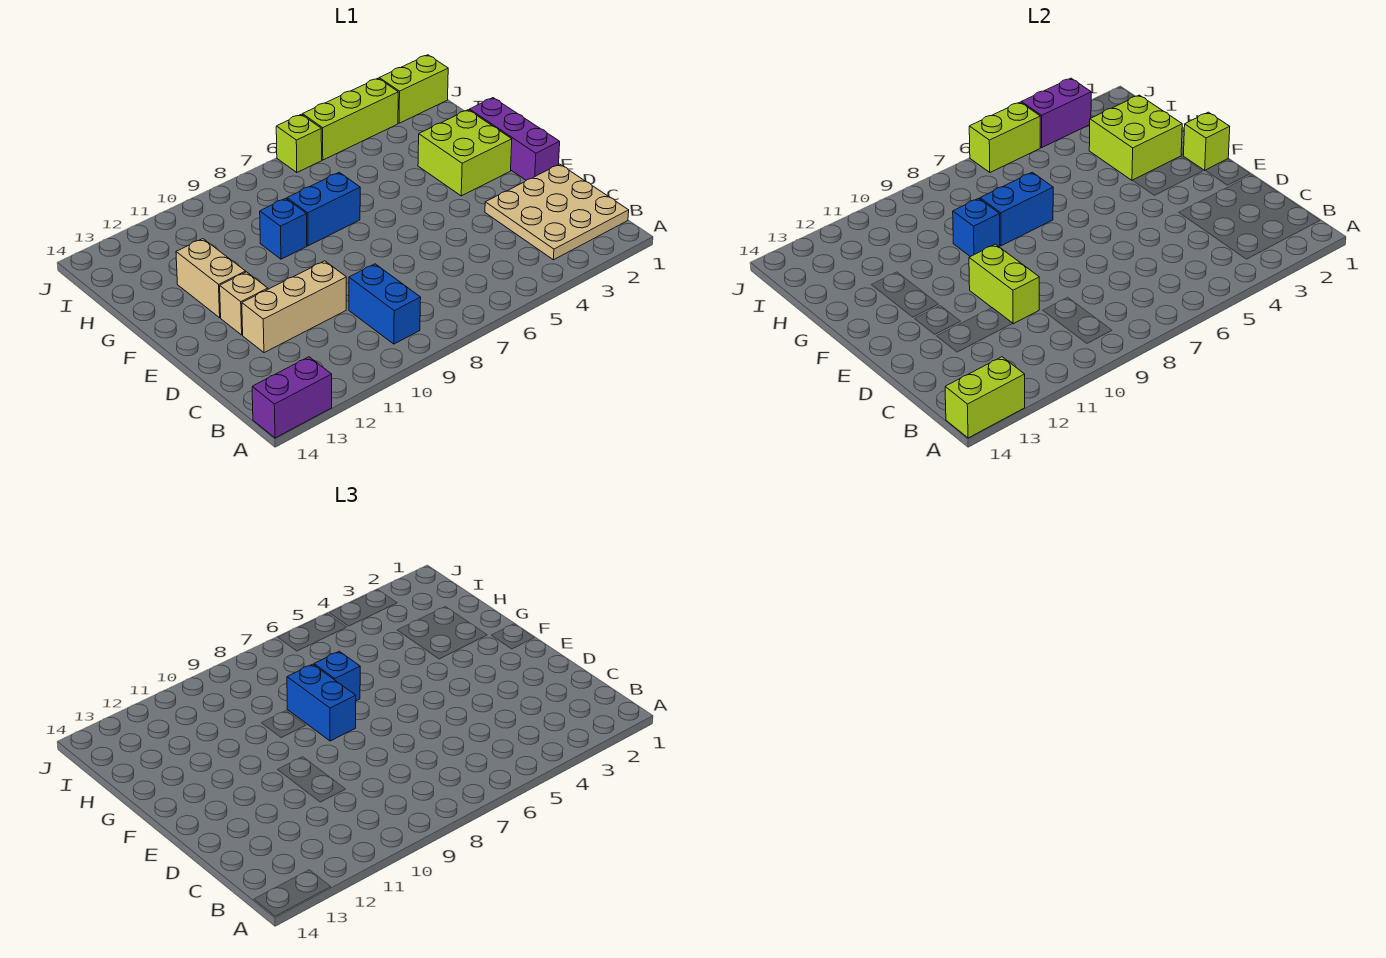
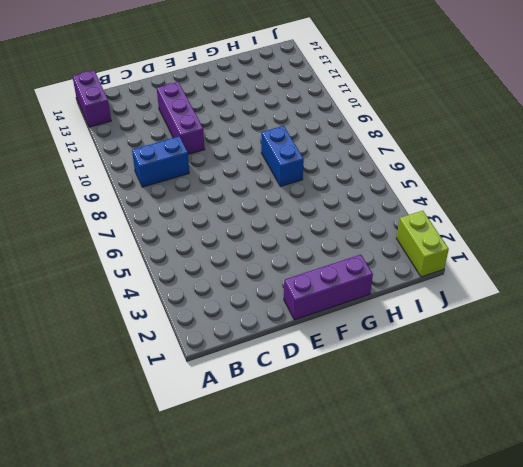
purple brick D10:D12 level 1 -> tan brick D10:D12 level 1
none -> tan plate B1:D3 level 1
none -> tan brick E12 level 1
none -> lime brick F2:G3 level 1

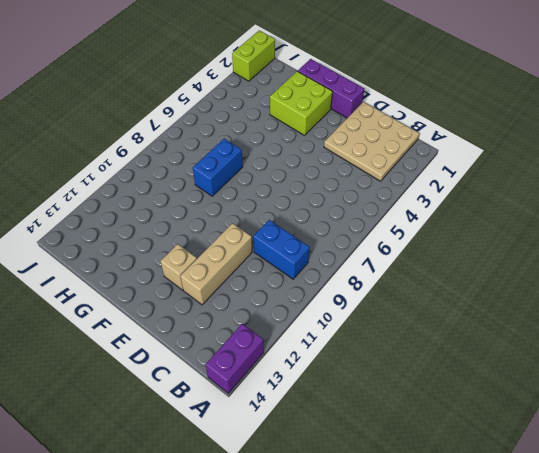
none -> tan brick F12:G12 level 1
none -> blue brick G9 level 1
none -> lime brick J3:J5 level 1

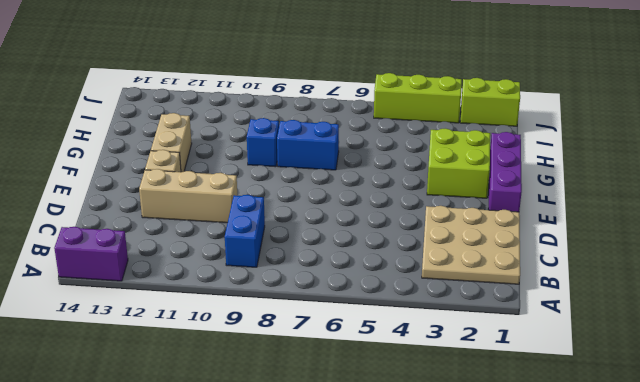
none -> lime brick J6 level 1
none -> lime brick A13:A14 level 2
none -> lime brick D10:E10 level 2

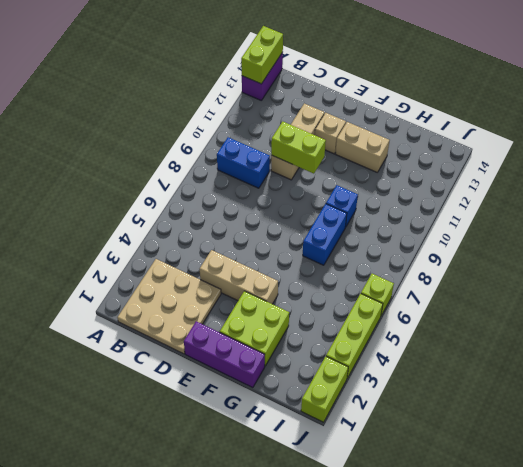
tan brick D4:F4 level 1 -> none
none -> lime brick F1 level 2
none -> lime brick G2:H3 level 2
none -> blue brick G7:G8 level 2

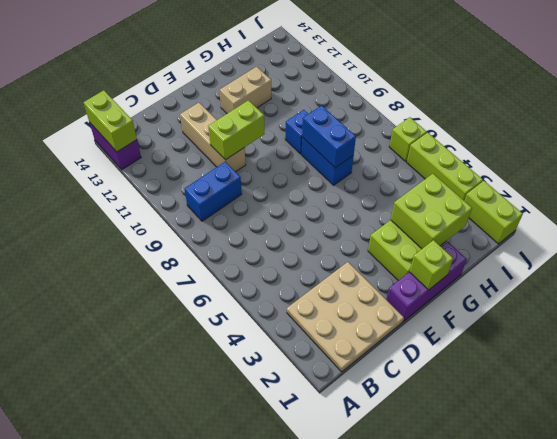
none -> tan brick E12 level 1
none -> blue brick G9 level 2
none -> purple brick J3:J4 level 2

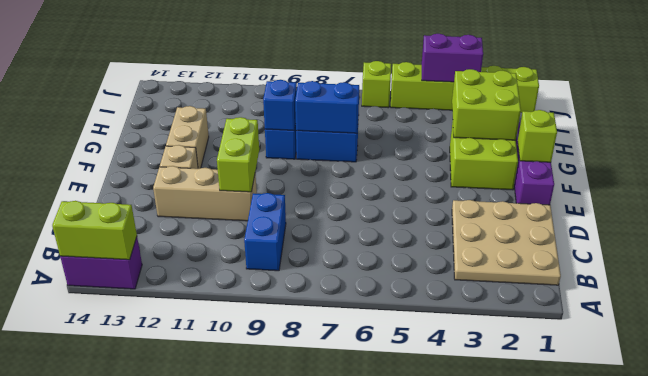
none -> lime brick J5:J6 level 2
none -> blue brick F8:G8 level 3
none -> blue brick G7 level 3

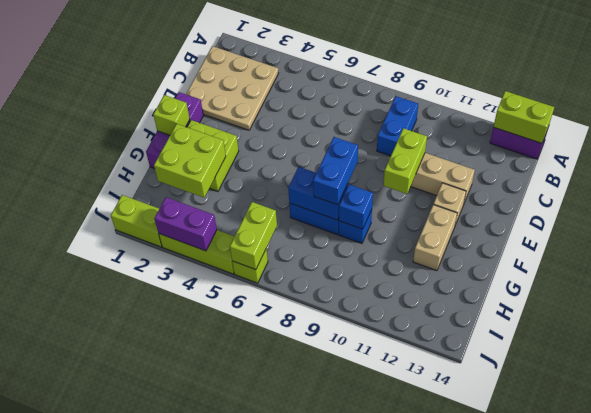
lime brick I6:J6 level 2 -> lime brick J5:J6 level 2
none -> blue brick G7 level 3

